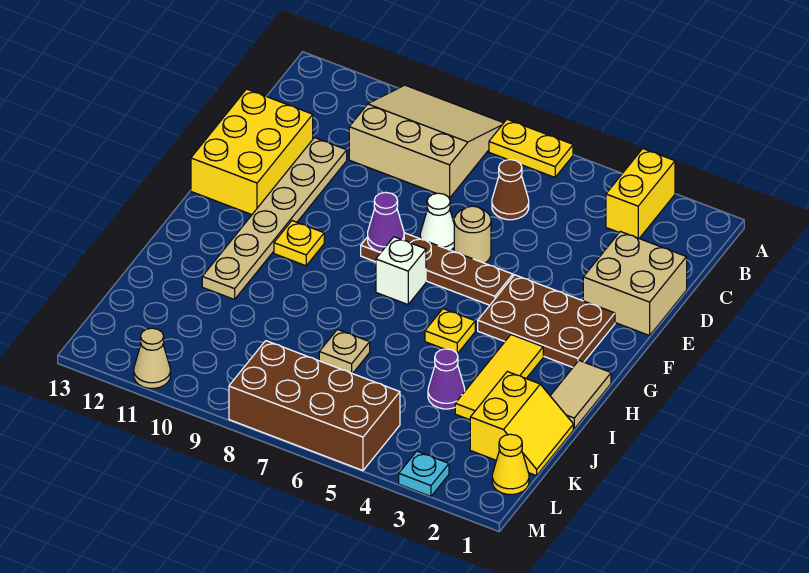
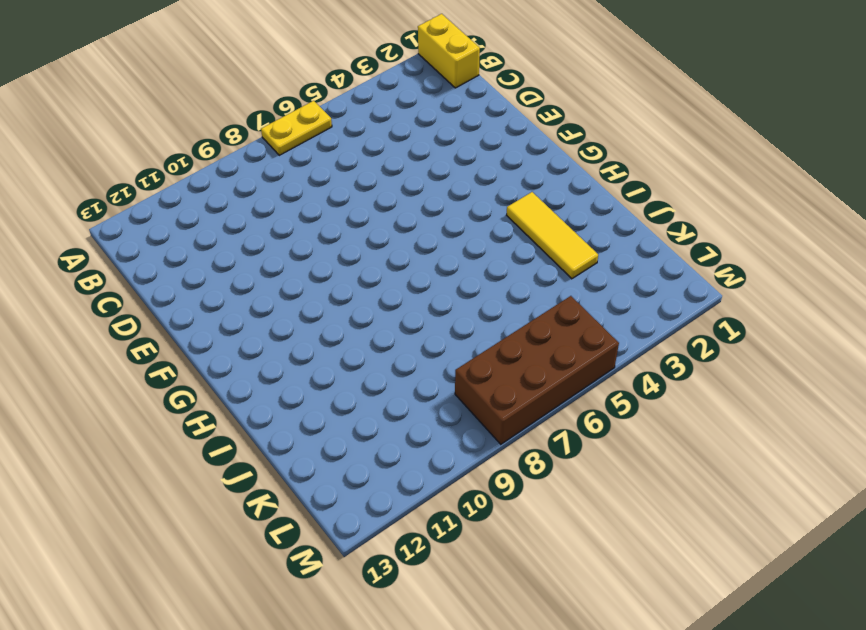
yellow brick A1:B1 level 1 -> yellow brick A3:B3 level 1
none -> tan slope A8:C10 level 1 top C
none -> brown cone C6 level 1
none -> tan brick D1:E2 level 1

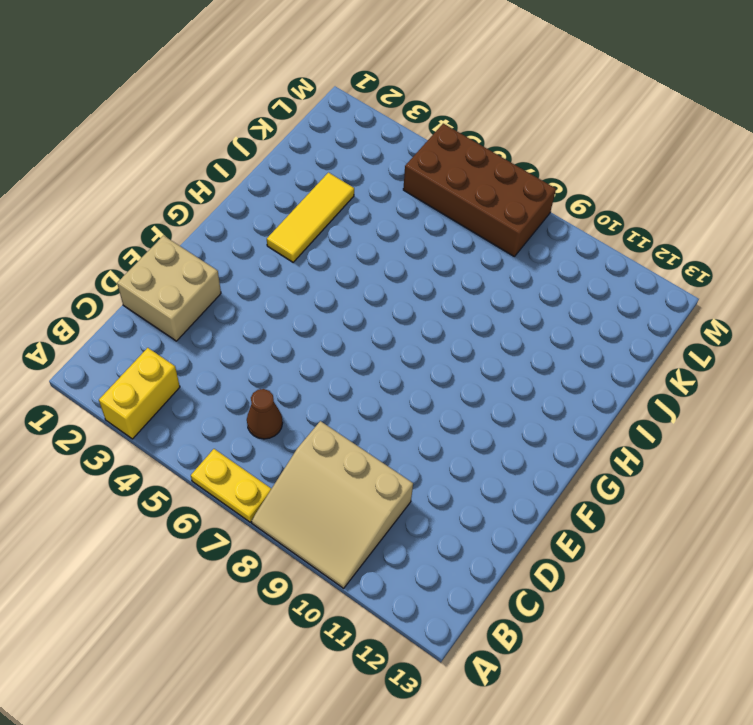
none -> tan plate D11:I11 level 1
none -> yellow brick D12:F13 level 1
none -> tan round brick E6 level 1

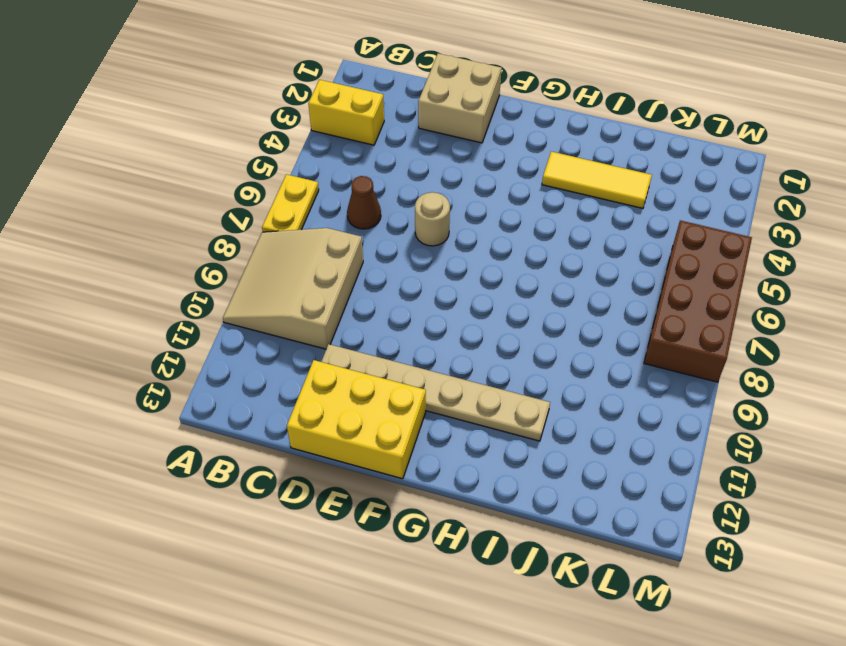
none -> white cone E7 level 1
none -> brown plate F2:G4 level 1
none -> brown plate F5:F8 level 1

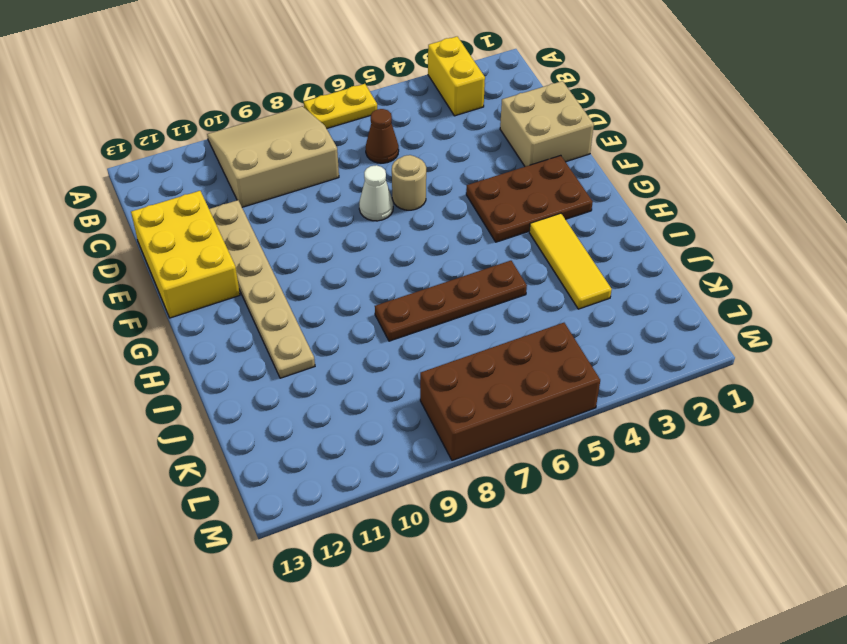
brown plate I5:I8 level 1 -> brown plate F5:F8 level 1
none -> white brick G7 level 1
none -> yellow plate G10 level 1
none -> tan tile H1:I1 level 1

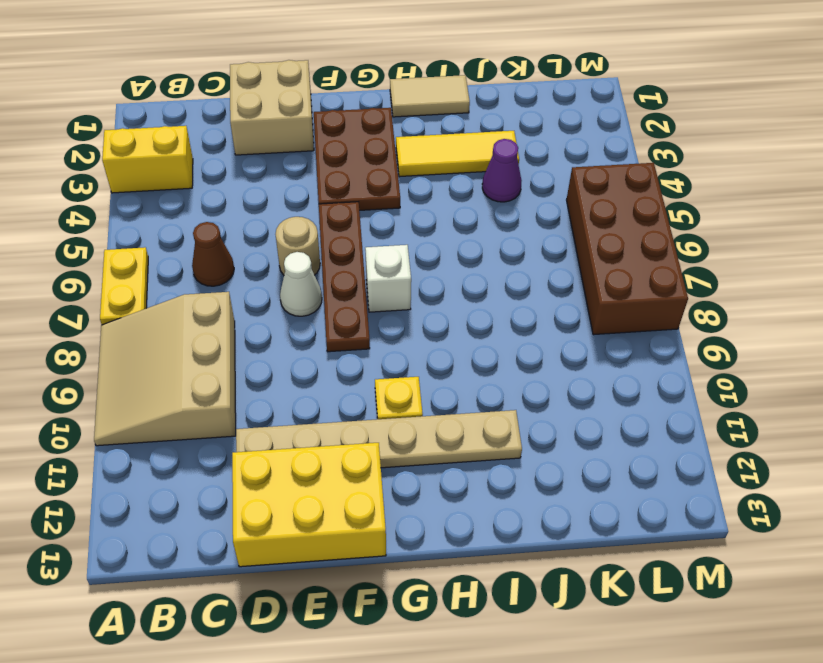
none -> yellow plate H5 level 1
none -> yellow slope J1:K2 level 1 top 2
none -> tan plate J7 level 1

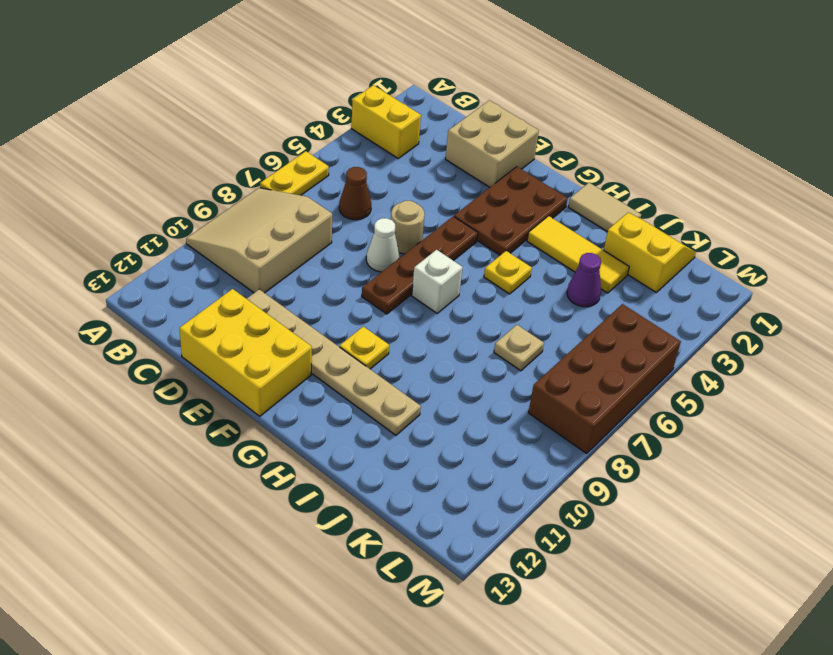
none -> yellow cone L1 level 1
none -> cyan plate M3 level 1
none -> tan cone M11 level 1

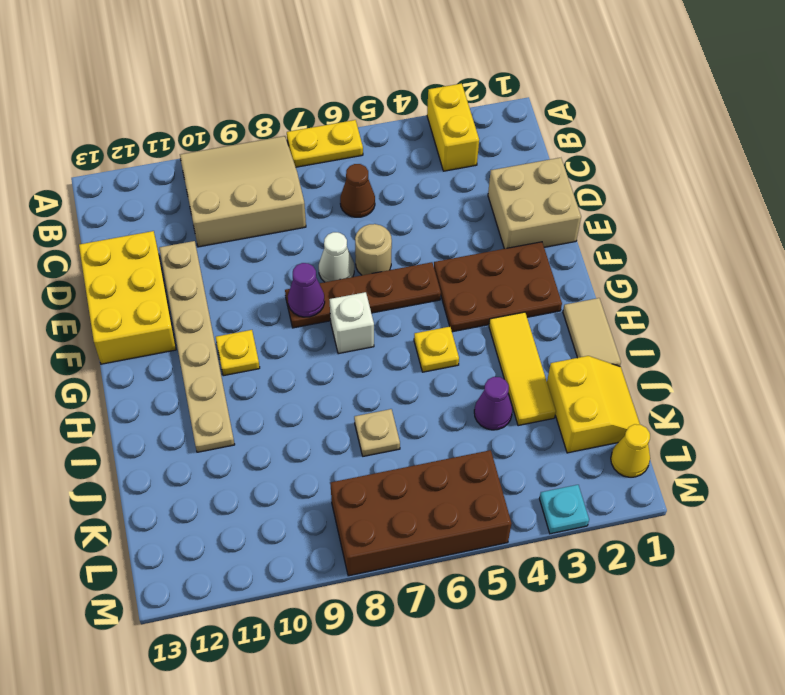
none -> tan cone M11 level 1

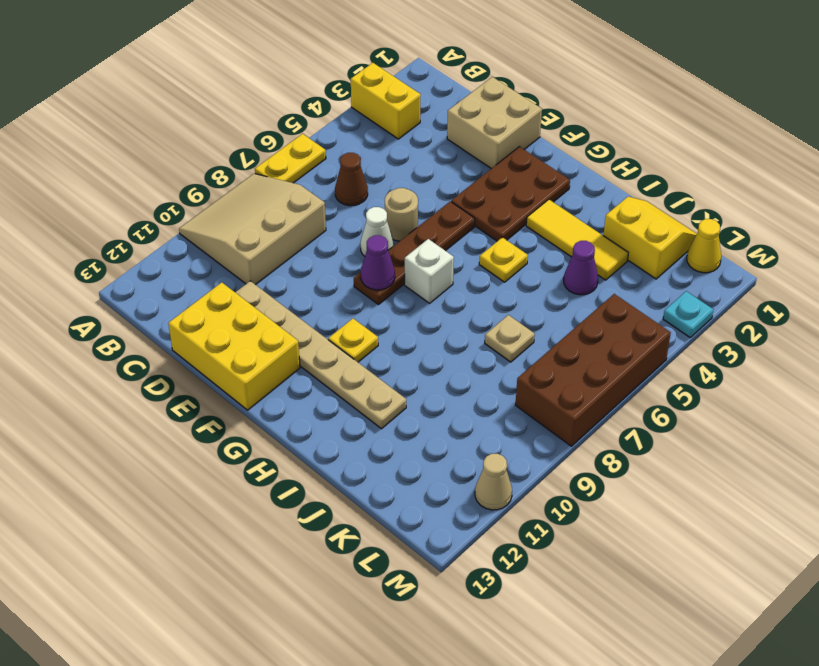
none -> tan tile H1:I1 level 1

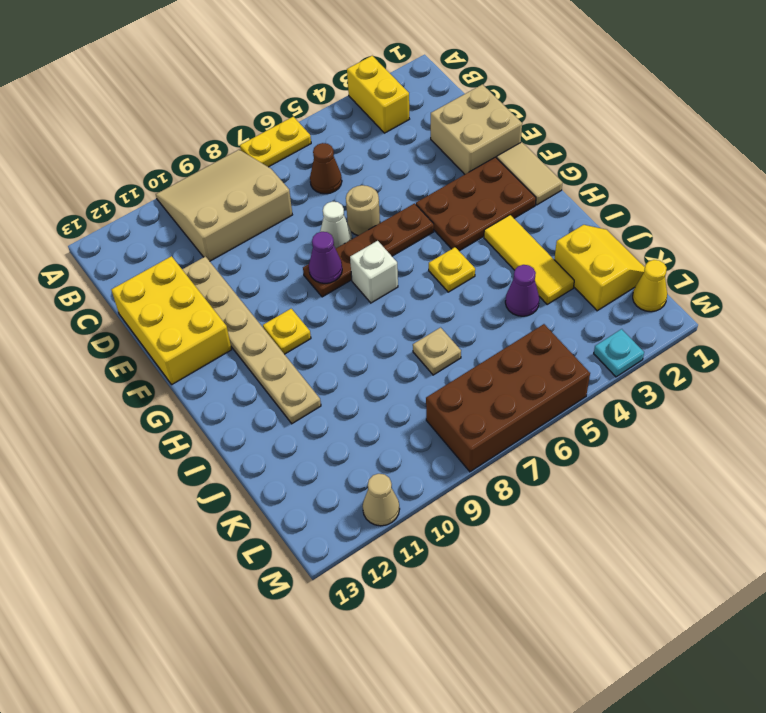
tan tile F1:G1 level 1 -> tan tile H1:I1 level 1

